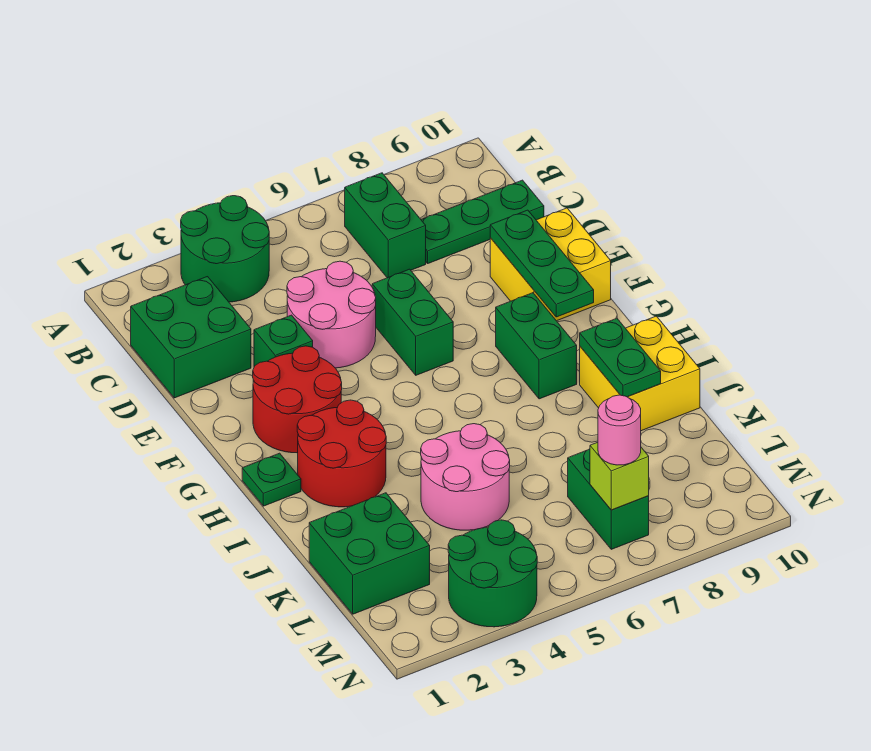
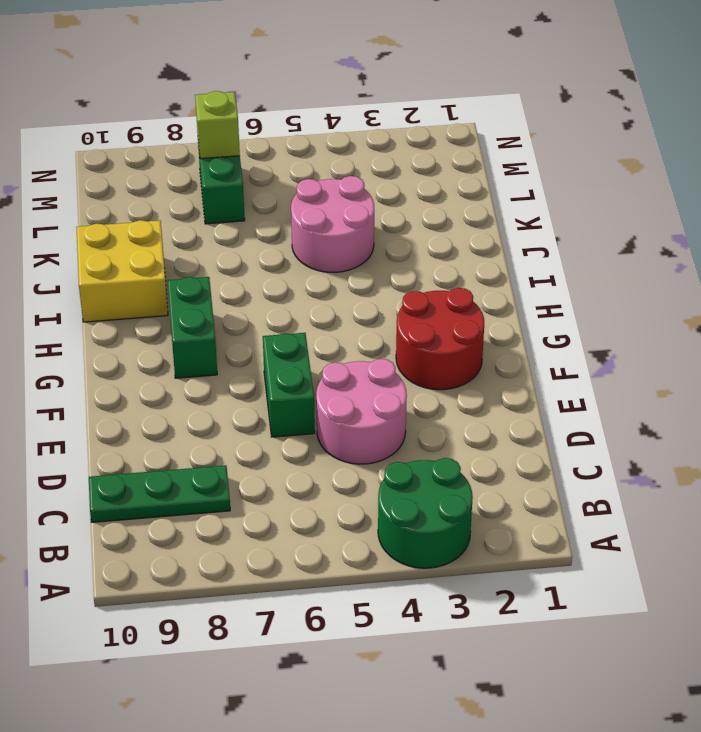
none -> green brick B7:C7 level 1
none -> green brick C1:D2 level 1
none -> green brick E3 level 1

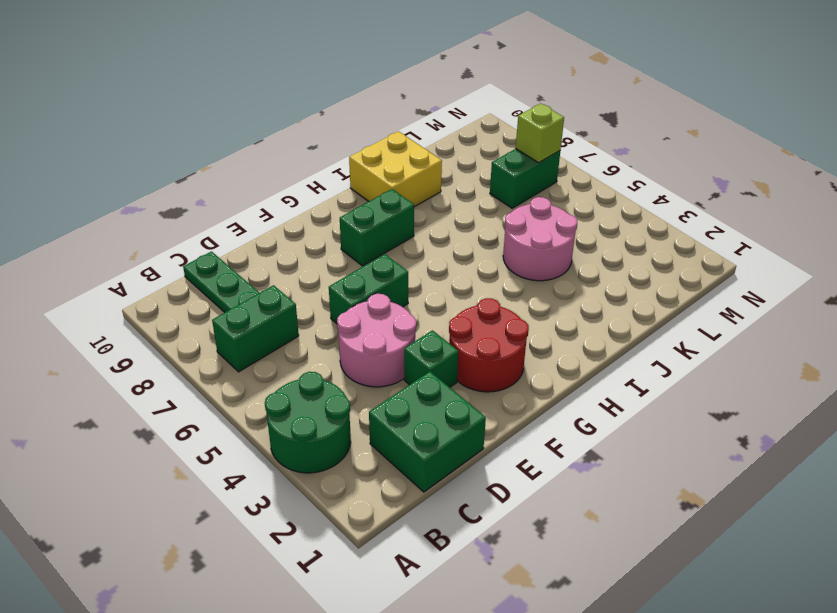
none -> yellow brick E9:F10 level 1
none -> green plate H1 level 1
none -> red round brick H2:I3 level 1

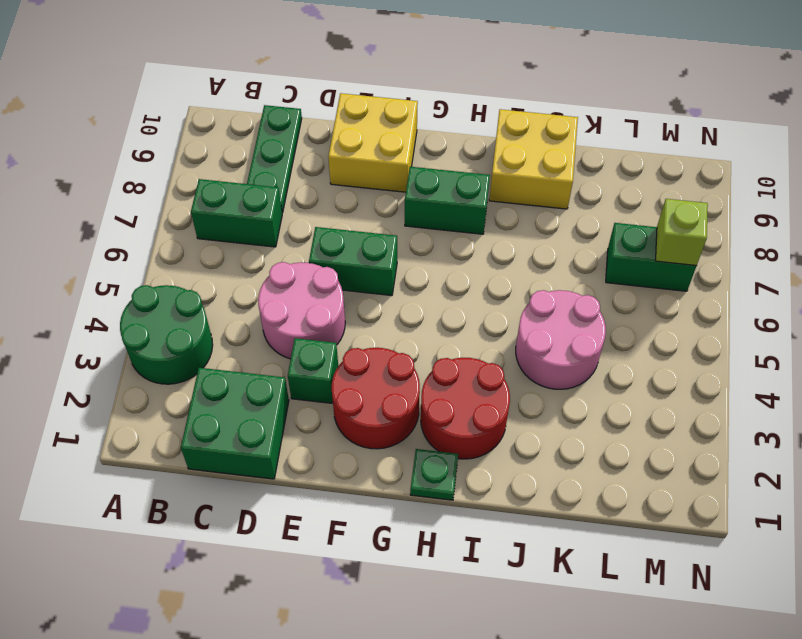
none -> green brick K1:L2 level 1
none -> green round brick M3:N4 level 1
none -> green plate E9:G9 level 2

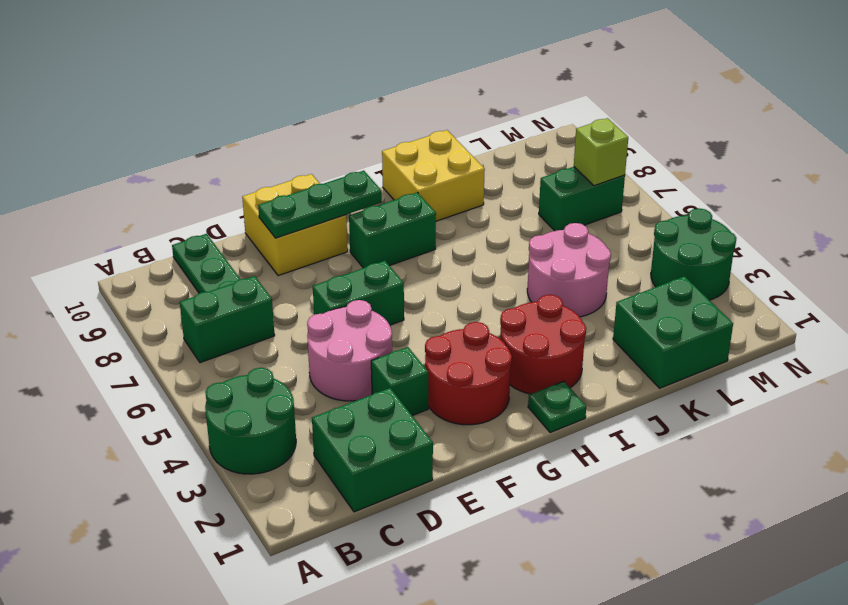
none -> green plate I9:J9 level 2
none -> pink round brick M7 level 3

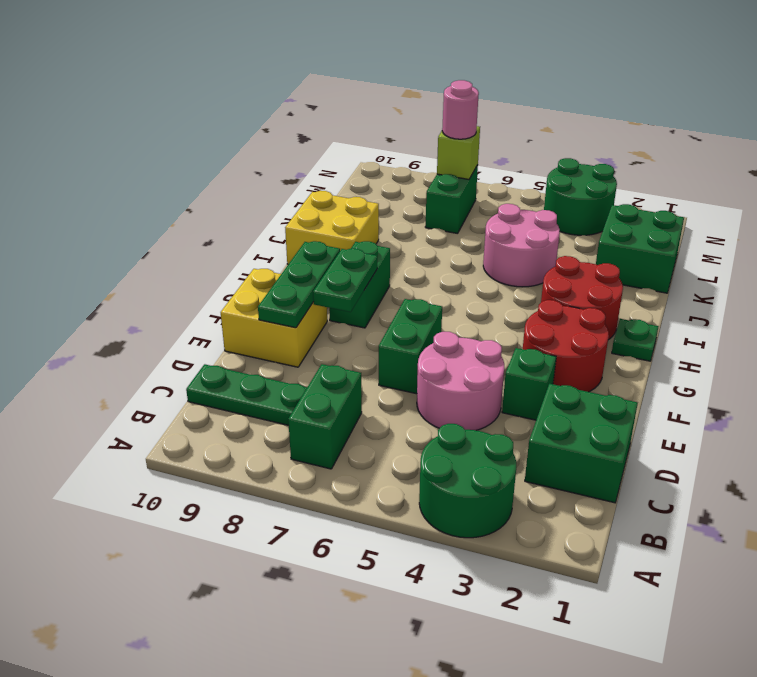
green plate F8:G8 level 2 -> green plate I9:J9 level 2

